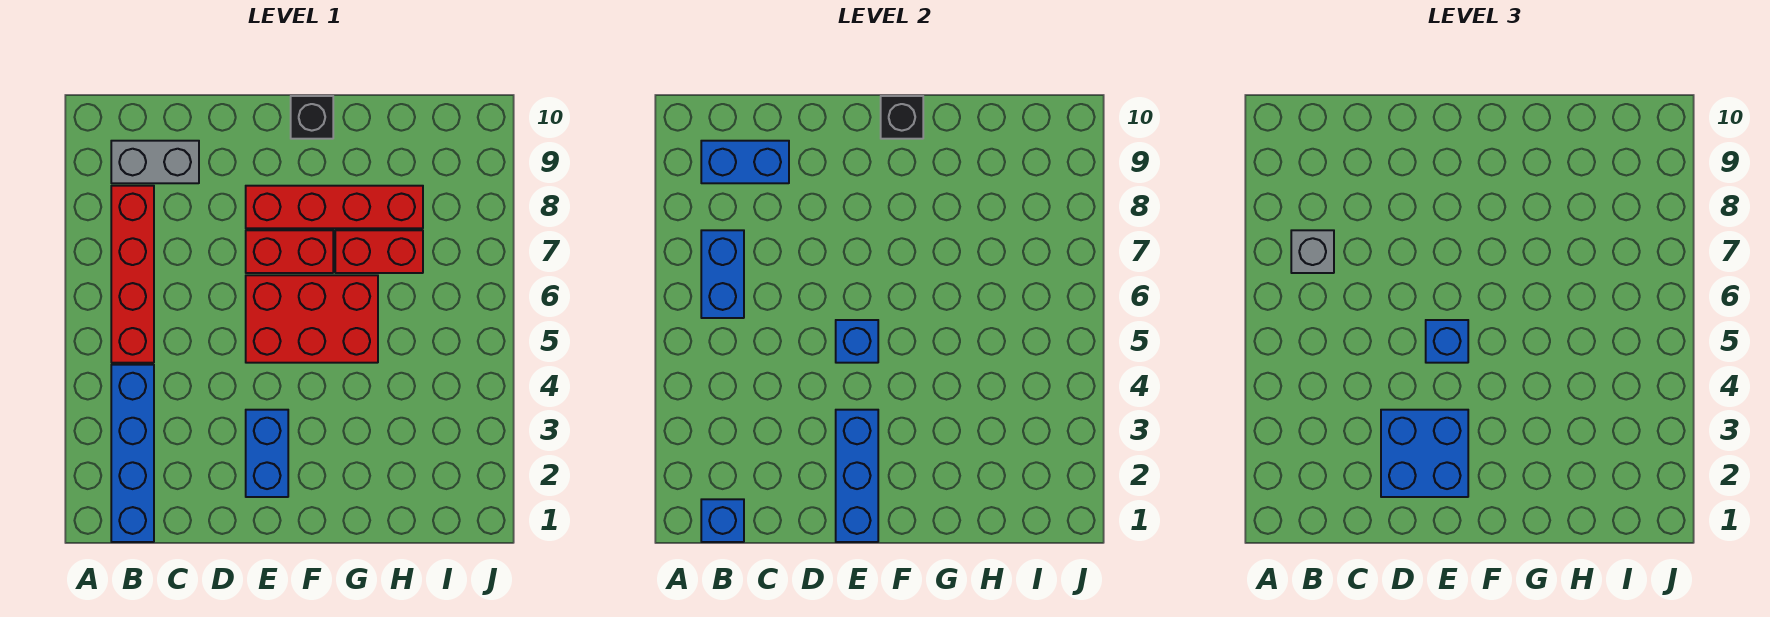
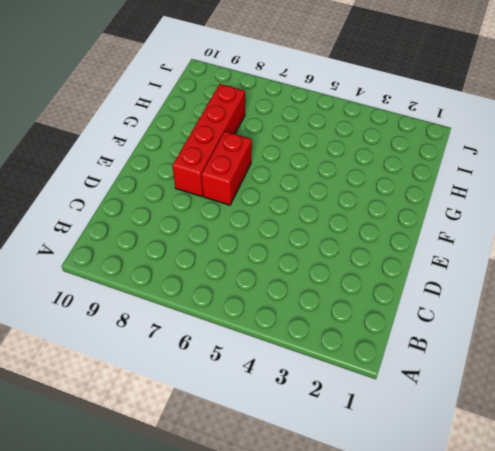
none -> blue brick B1:B4 level 1
none -> red brick B5:B8 level 1
none -> grey brick B9:C9 level 1

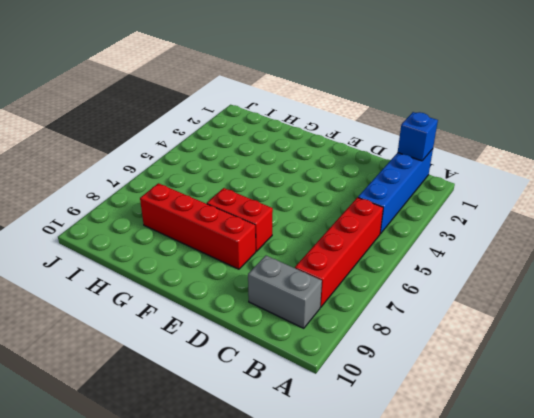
none -> blue brick E2:E3 level 1
none -> red brick E5:G6 level 1
none -> black brick F10 level 1

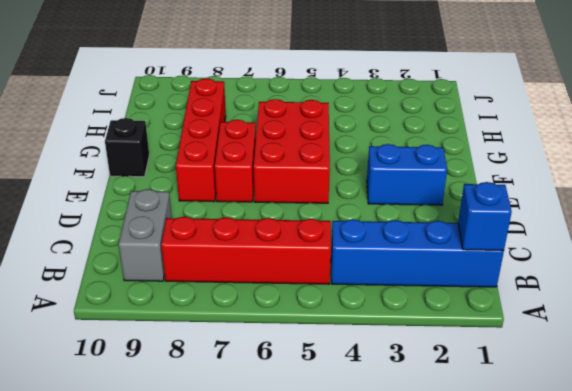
none -> red brick G7:H7 level 1
none -> blue brick B6:B7 level 2
none -> blue brick B9:C9 level 2

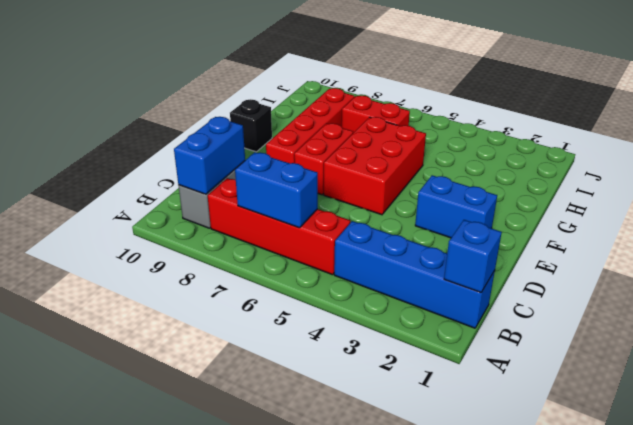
red brick H6:H7 level 1 -> red brick G7:H7 level 1
none -> blue brick E1:E3 level 2
none -> blue brick E5 level 2
none -> black brick F10 level 2

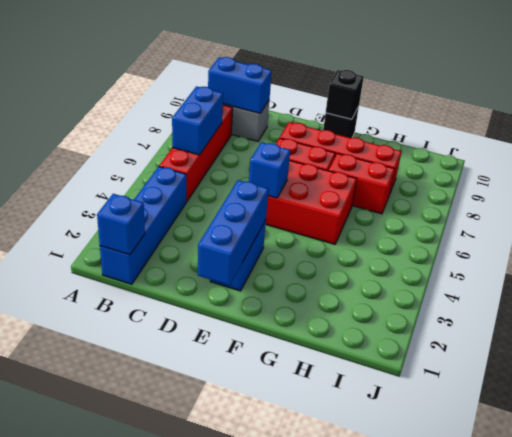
none -> grey brick B7 level 3
none -> blue brick D2:E3 level 3
none -> blue brick E5 level 3

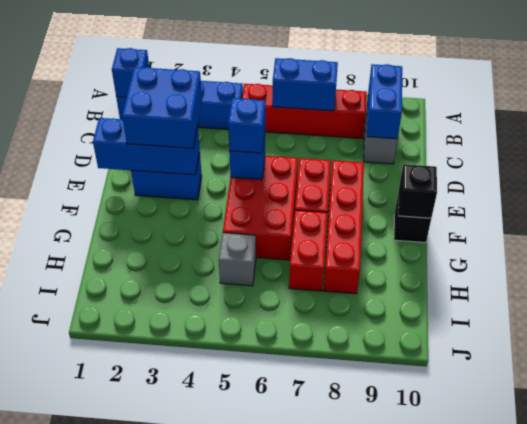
grey brick H5 level 1 -> grey brick B7 level 3

